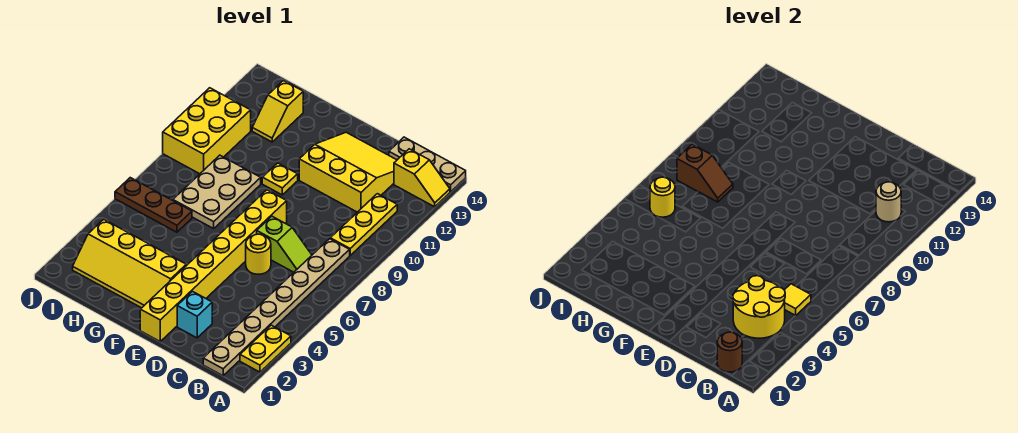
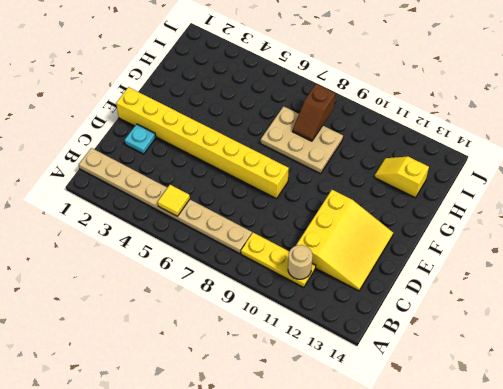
cyan plate D2 level 1 -> cyan brick D2 level 1
none -> yellow plate A2:A3 level 1
none -> yellow slope A13:B13 level 1 top B
none -> tan plate A14:C14 level 1

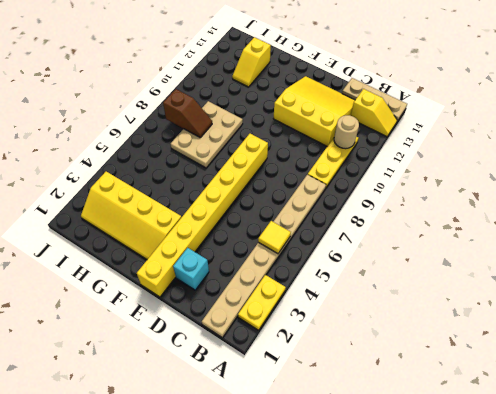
none -> lime slope C7:D7 level 1 top D
none -> yellow round brick D6 level 1
none -> yellow plate F10 level 1

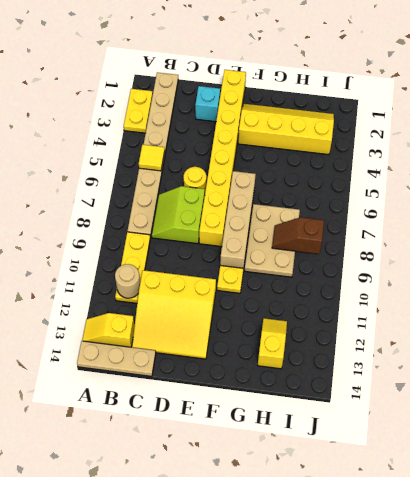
lime slope C7:D8 level 1 top D -> lime slope C7:D7 level 1 top D
tan brick F6:F9 level 1 -> none
none -> brown plate H6:J6 level 1
none -> yellow brick I9:J11 level 1
none -> brown round brick B1 level 2

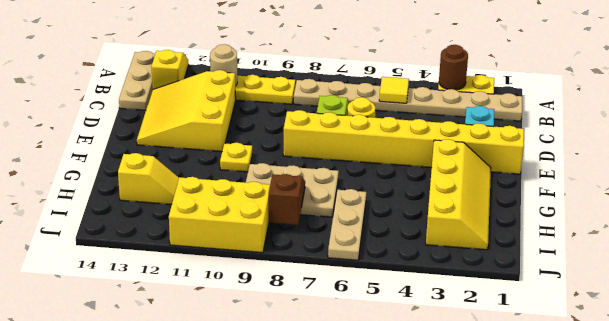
brown round brick A3 level 2 -> brown round brick B1 level 2
tan plate H6:J6 level 1 -> brown plate H6:J6 level 1
none -> yellow round brick B3:C4 level 2
none -> yellow round brick I6 level 2

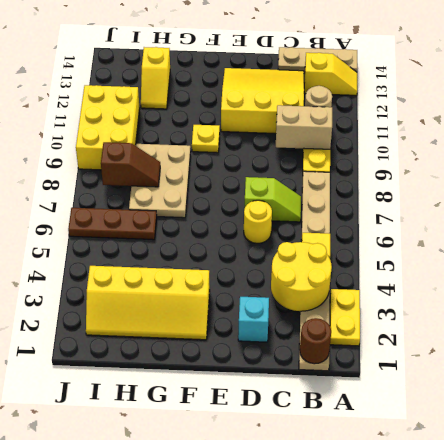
tan brick B10:C10 level 2 -> none
none -> yellow brick E1:E8 level 1
none -> yellow round brick I6 level 2

